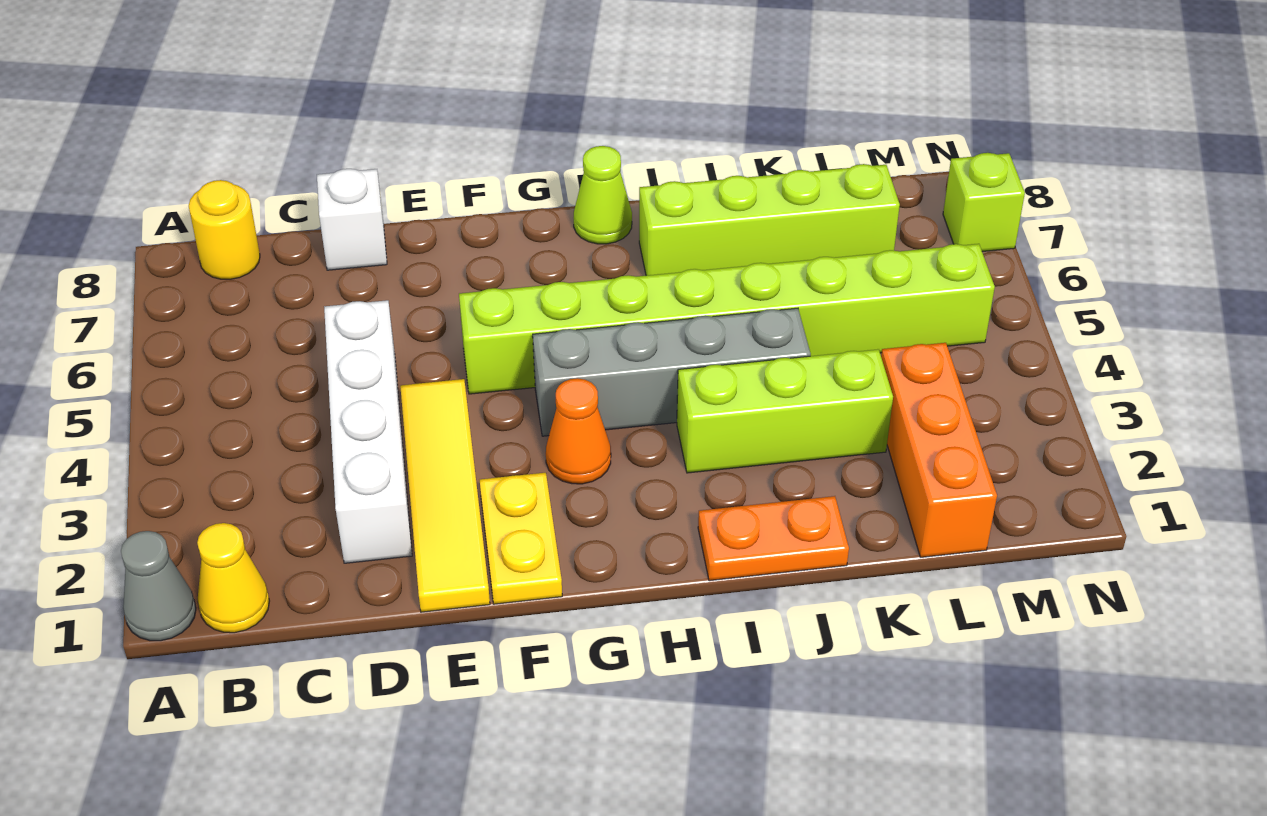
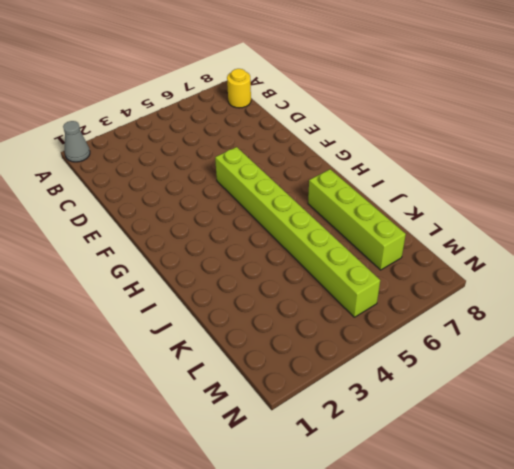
none -> yellow cone B1 level 1
none -> white brick D2:D5 level 1
none -> white brick D8 level 1

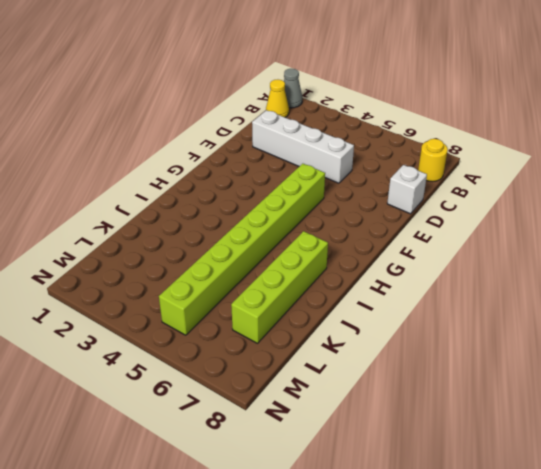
none -> yellow tile E1:E4 level 1
none -> yellow plate F1:F2 level 1
none -> orange cone G3 level 1

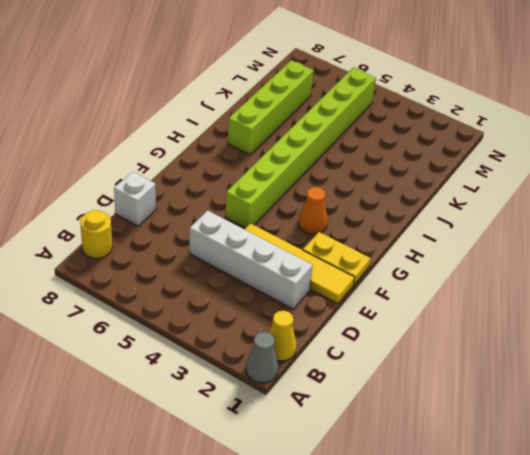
none -> grey brick G4:J4 level 1
none -> lime cone H8 level 1
none -> orange plate I1:J1 level 1

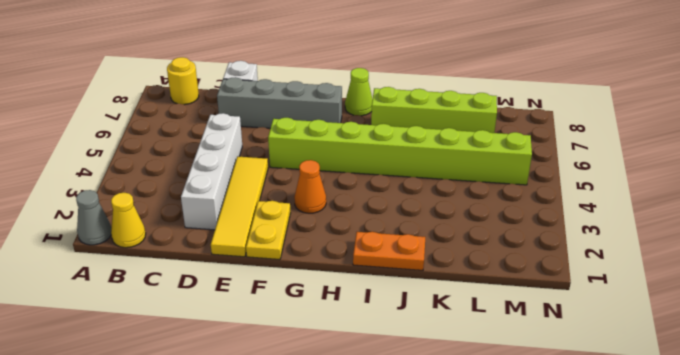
grey brick D7:G7 level 1 -> grey brick G4:J4 level 1
none -> lime brick I3:K3 level 1
none -> orange brick L1:L3 level 1
none -> lime brick N7 level 1

